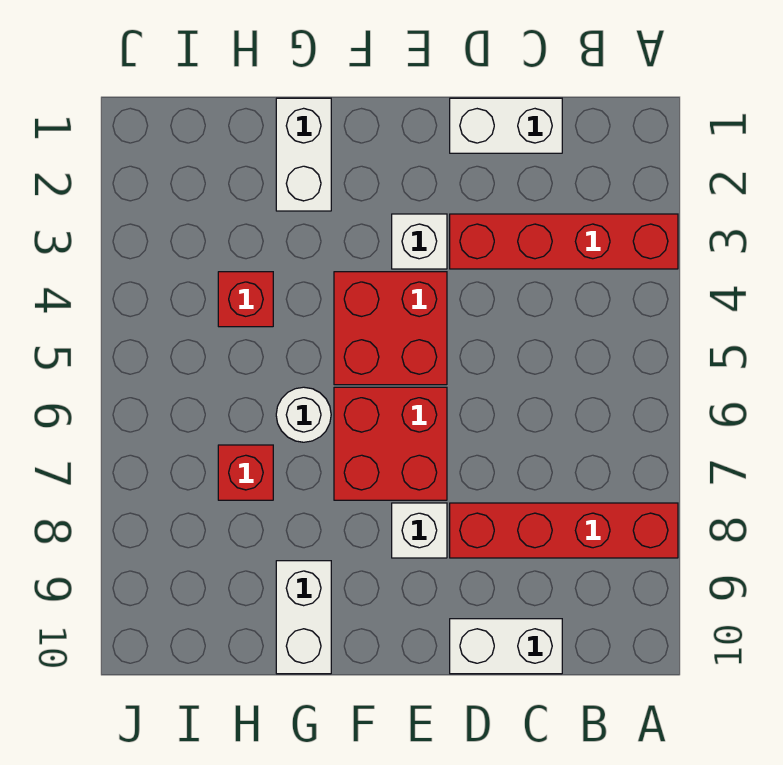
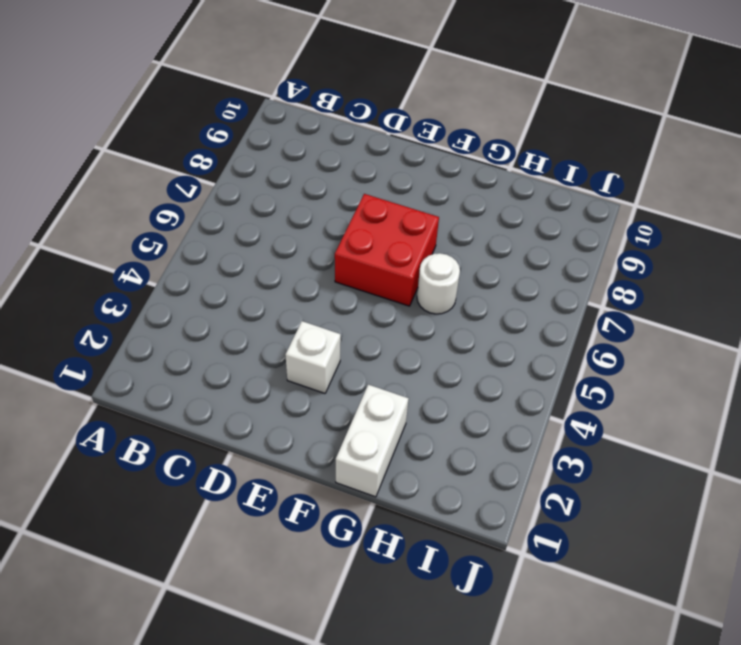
none -> red brick A3:D3 level 1
none -> red brick A8:D8 level 1
none -> white brick C1:D1 level 1

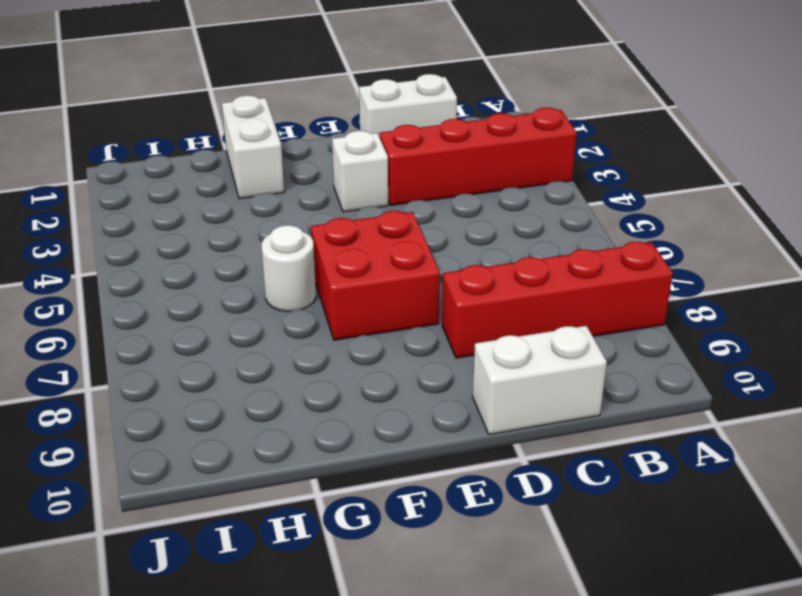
none -> red brick E4:F5 level 1
none -> white brick E8 level 1
none -> white brick G9:G10 level 1

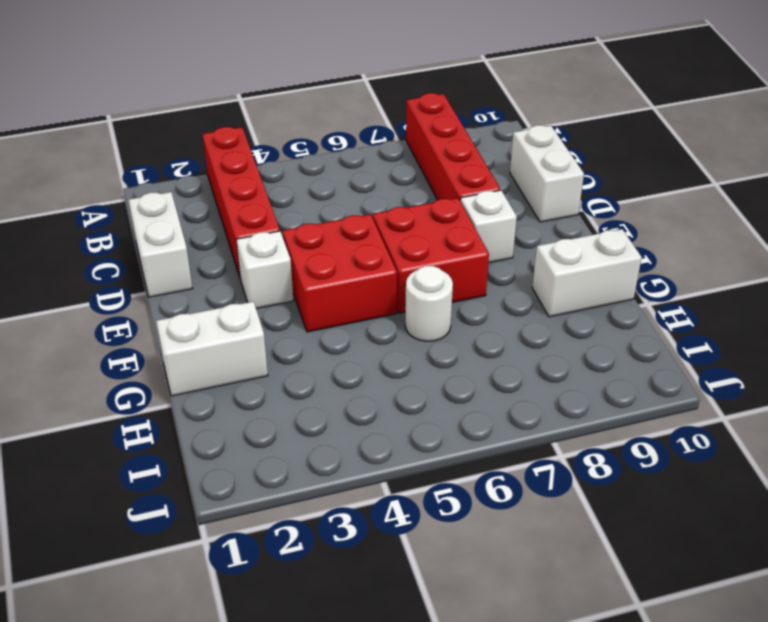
none -> red brick H4 level 1
none -> red brick H7 level 1

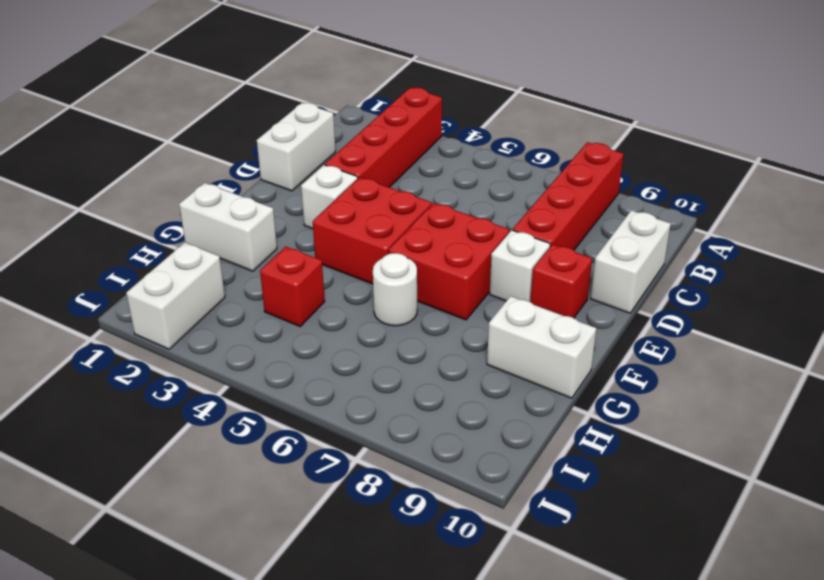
red brick E9 level 1 -> red brick H7 level 1
white brick I2:J2 level 1 -> none

